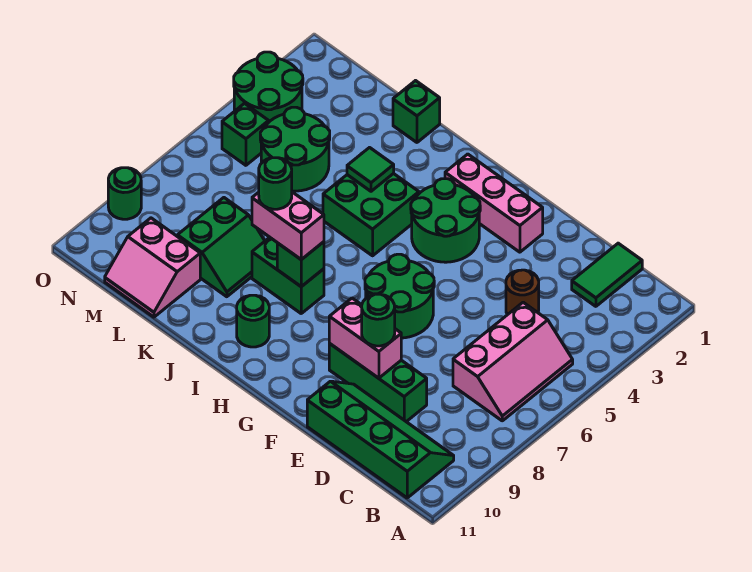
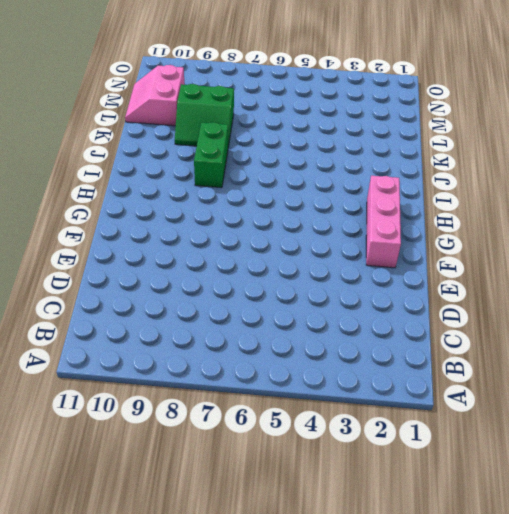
none -> pink slope B5:C7 level 1 top C
none -> green slope B10:E11 level 1 top 11
none -> green tile C1:C2 level 1

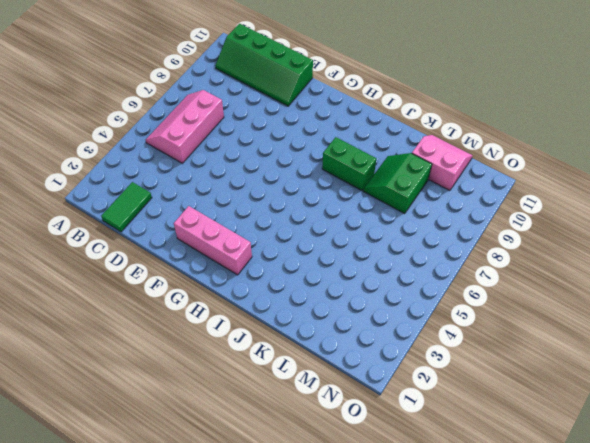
none -> brown round brick D4 level 1
none -> green brick D9:F9 level 1
none -> green round brick F6:G7 level 1

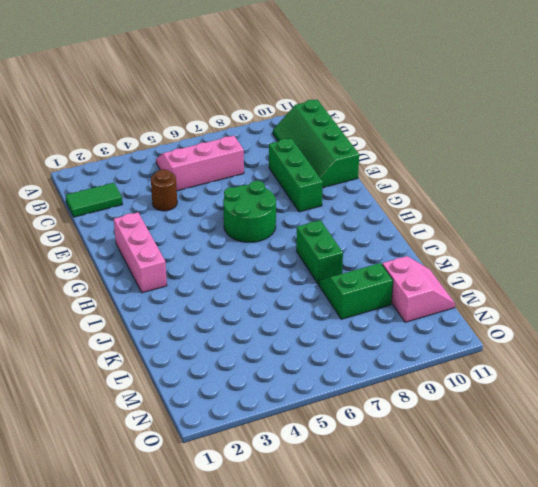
none -> green round brick G3:H4 level 1
none -> green brick I4:J5 level 1
none -> green round brick I10 level 1

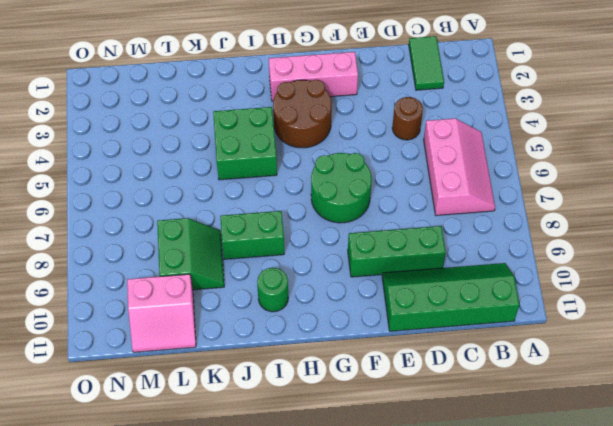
brown round brick G3:H4 level 1 -> green round brick G3:H4 level 1
none -> green brick K1 level 1
none -> green round brick L4:M5 level 1
none -> green round brick N3:O4 level 1

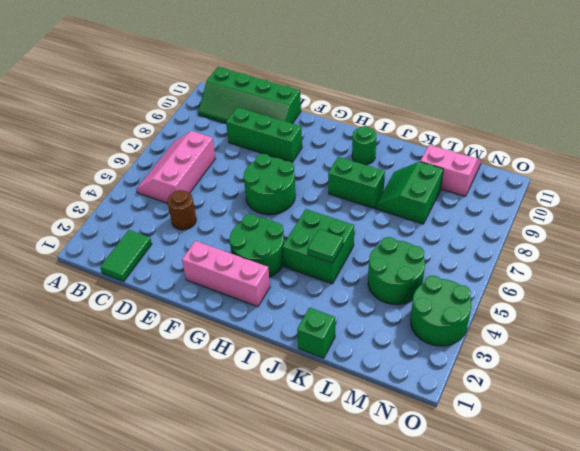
none -> green brick N5 level 1
none -> green round brick O9 level 1
none -> pink brick E9:F9 level 2

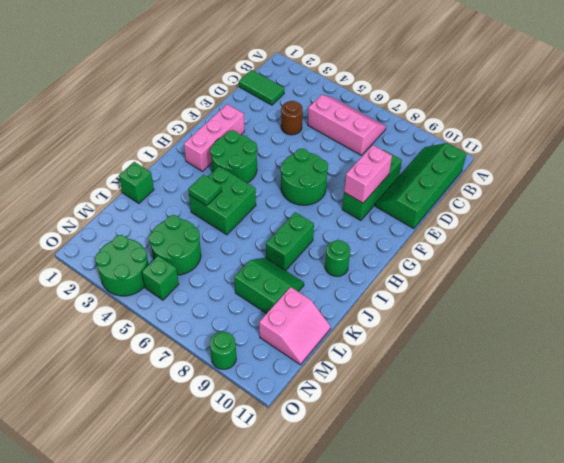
none -> green brick I8 level 2
none -> green round brick E9 level 3
none -> pink brick I8:J8 level 3

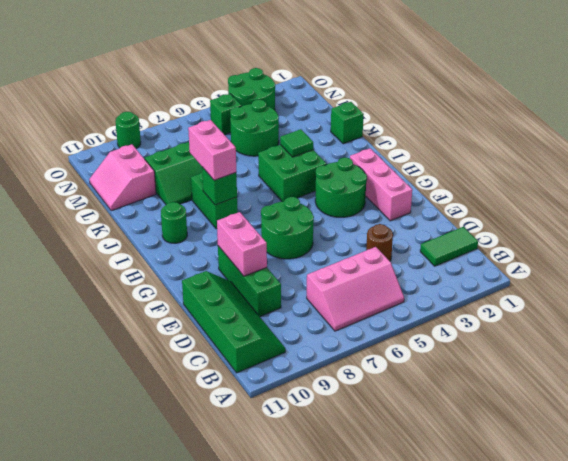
none -> green round brick E9 level 3
none -> green round brick J8 level 4

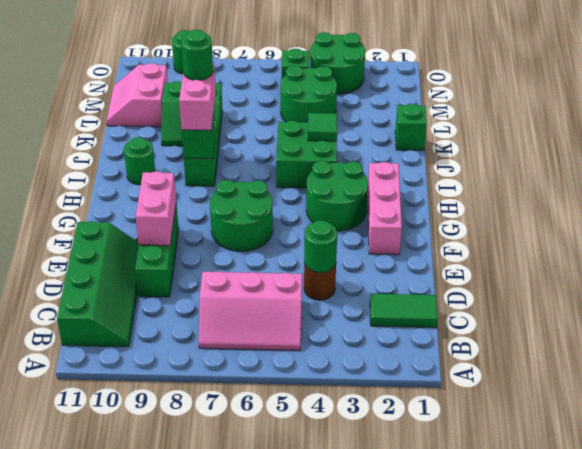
green round brick D4 level 2 -> green round brick E9 level 3

